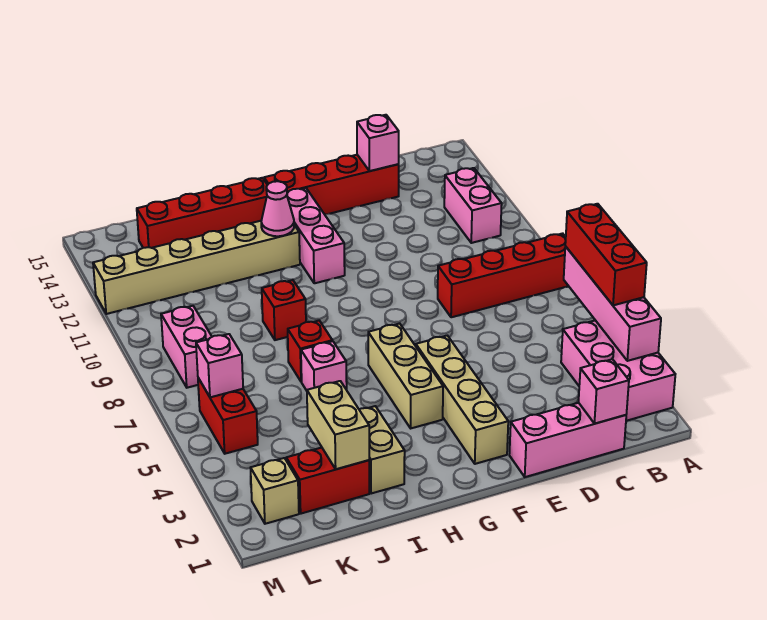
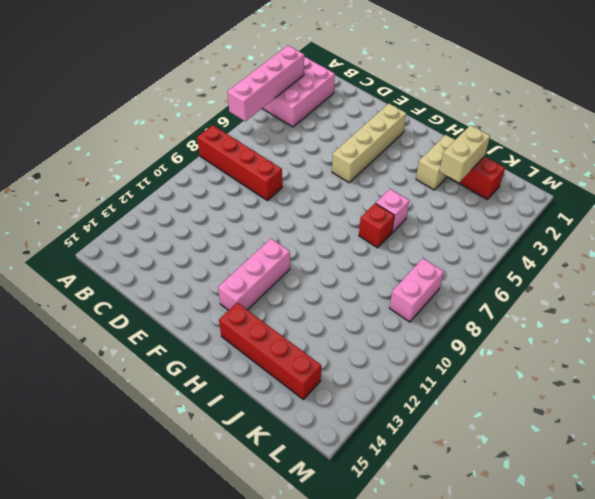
none -> pink brick B11:B12 level 1
none -> pink brick C1:E1 level 1
none -> red brick D14:G14 level 1

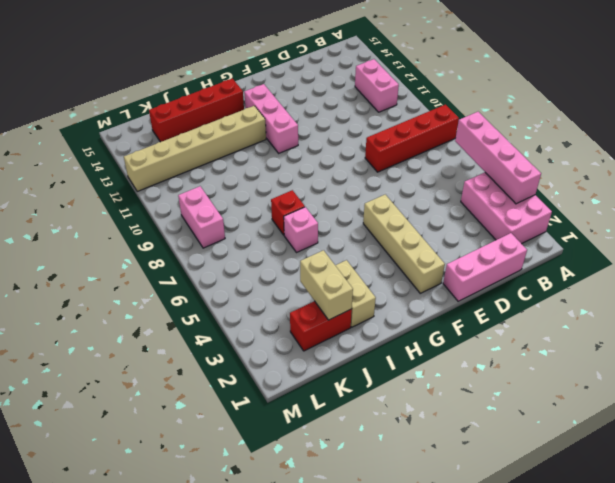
none -> red brick D14:G14 level 1
none -> tan brick G4:G6 level 1
none -> red brick I9 level 1

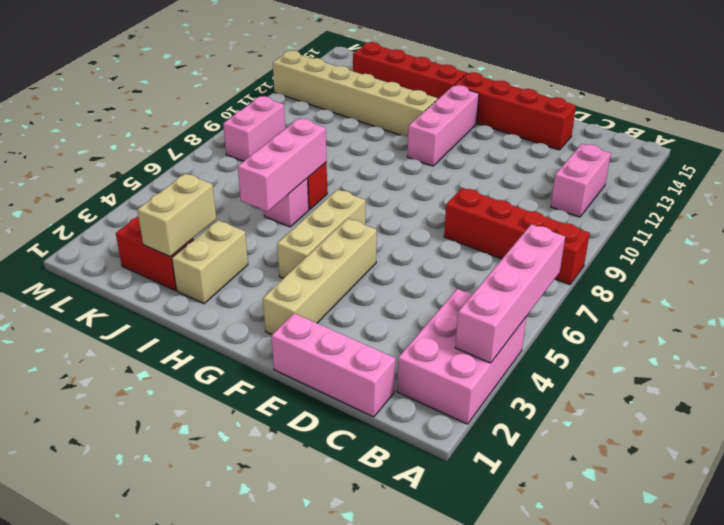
pink brick I5:I7 level 2 -> none
none -> red brick I9 level 1
none -> tan brick L2 level 1
none -> red brick L5:L6 level 1

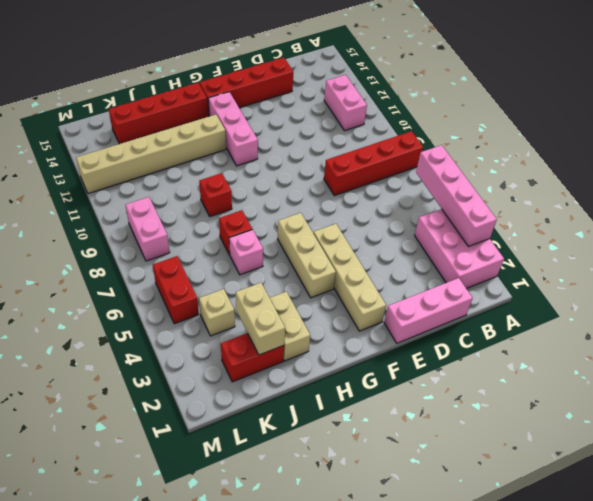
tan brick K4 level 1 -> tan brick L2 level 1
none -> pink brick C1 level 2
none -> pink brick D14 level 2
none -> pink cone H12 level 2

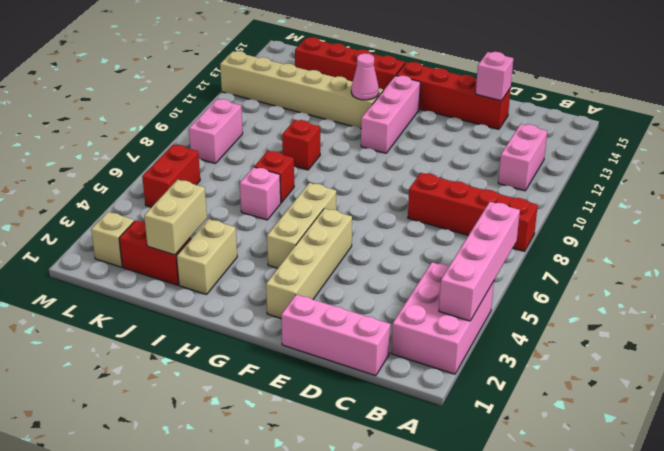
none -> pink brick C1 level 2
none -> pink brick L6 level 2
none -> red brick A4:A6 level 3

